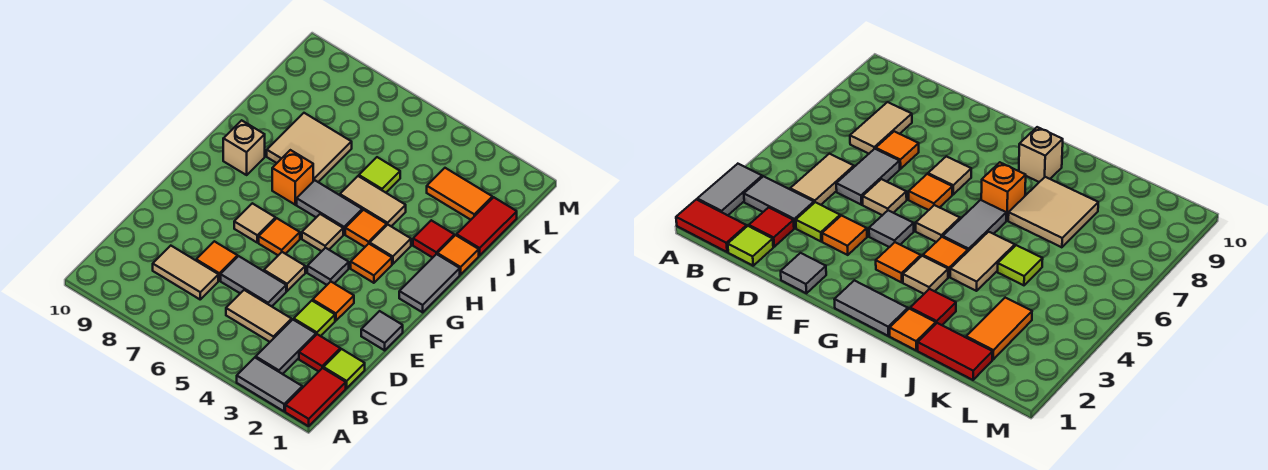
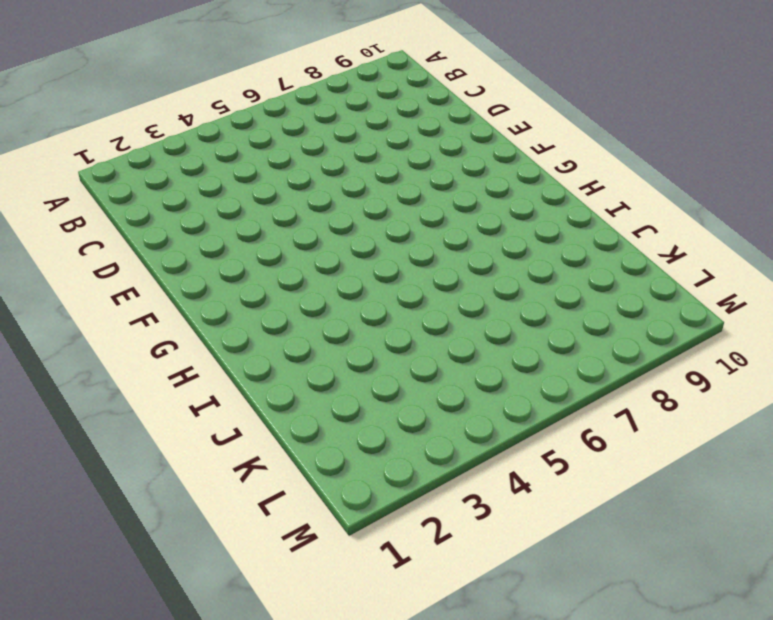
none -> red tile A1:B1 level 1
none -> grey tile A2:A3 level 1
none -> grey tile B3:C3 level 1
none -> lime tile C1 level 1

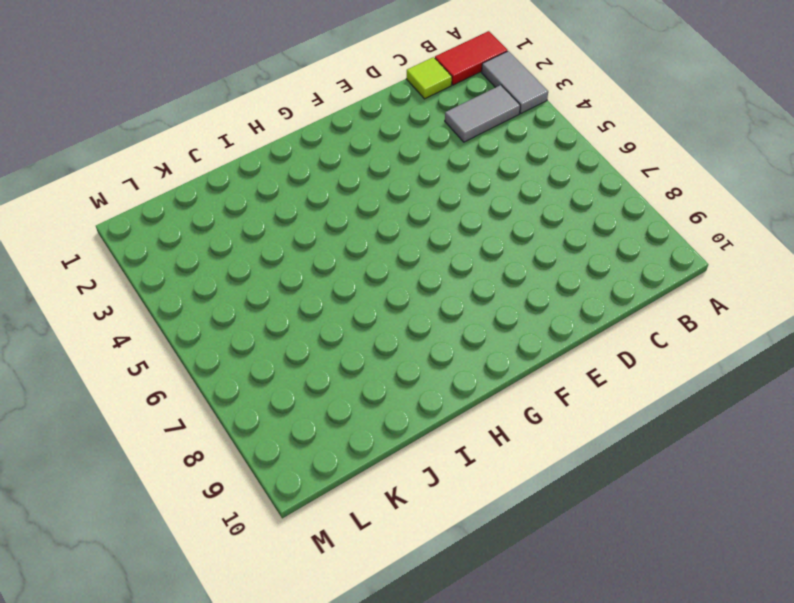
none -> red tile C2 level 1
none -> tan tile C4:C5 level 1
none -> tan tile C7:C8 level 1
none -> lime tile D3 level 1

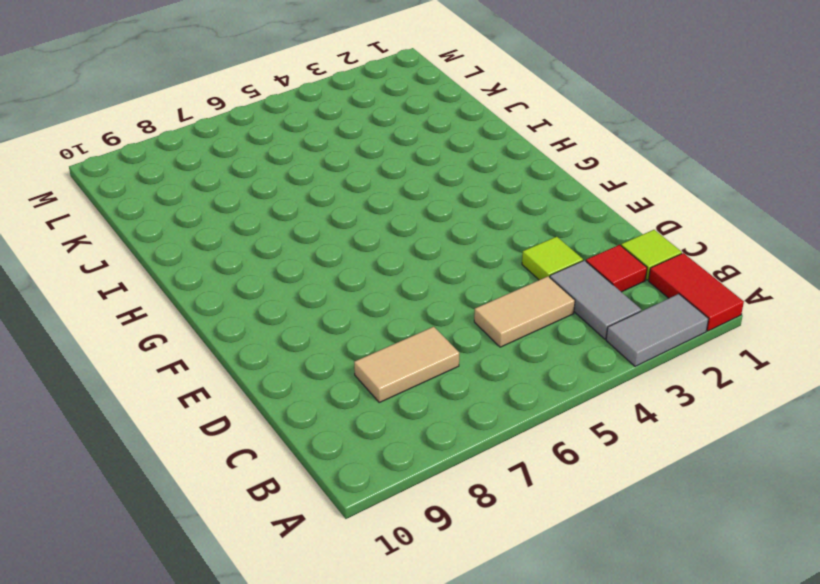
none -> grey tile D5:D6 level 1
none -> orange tile D7 level 1
none -> grey tile E1 level 1
none -> orange tile E3 level 1

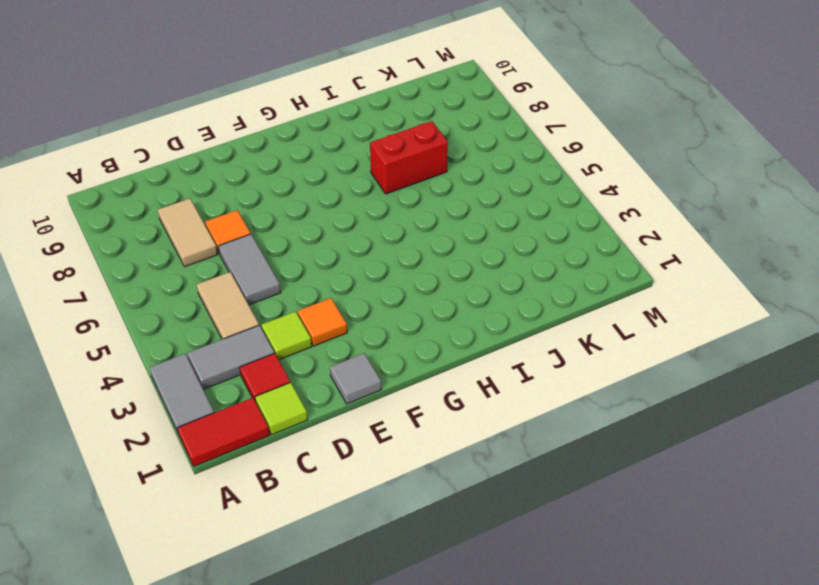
red brick I7:J7 level 1 -> tan tile I7:J8 level 1
none -> tan tile E5 level 1
none -> grey tile F4 level 1
none -> orange tile F6 level 1
none -> tan tile F7 level 1

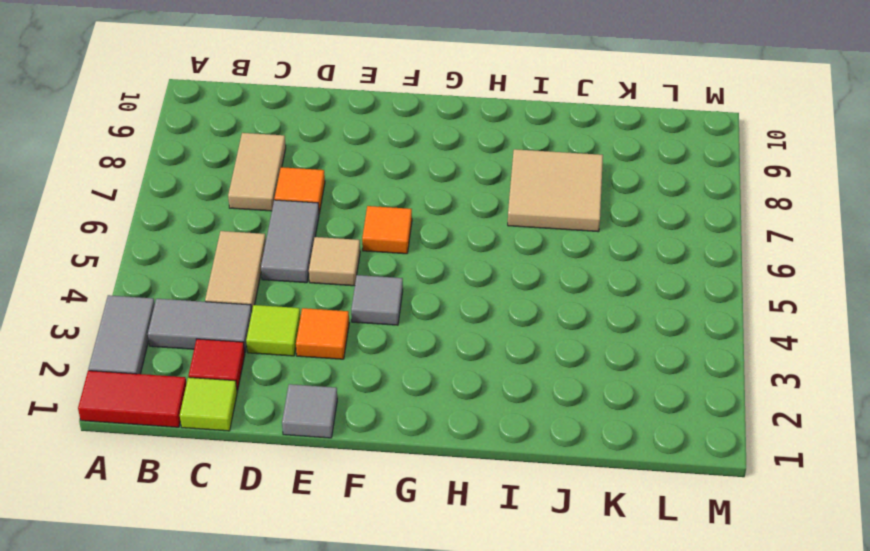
none -> tan tile F7 level 1
none -> grey tile G1:H1 level 1
none -> orange tile G3 level 1
none -> tan tile G5 level 1

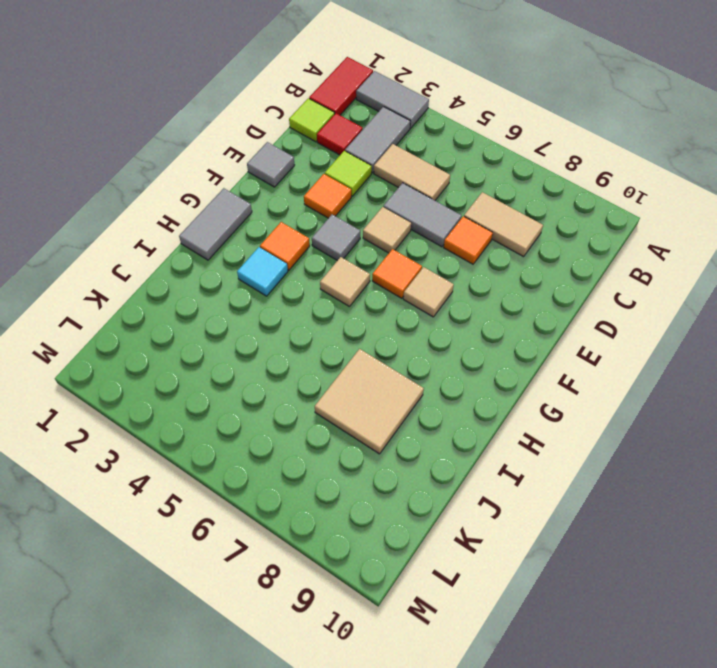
cyan tile H3 level 1 -> tan tile H3 level 1
none -> orange tile H4 level 1
none -> grey tile H5:H6 level 1
none -> orange brick H7 level 1
none -> tan brick H9 level 1

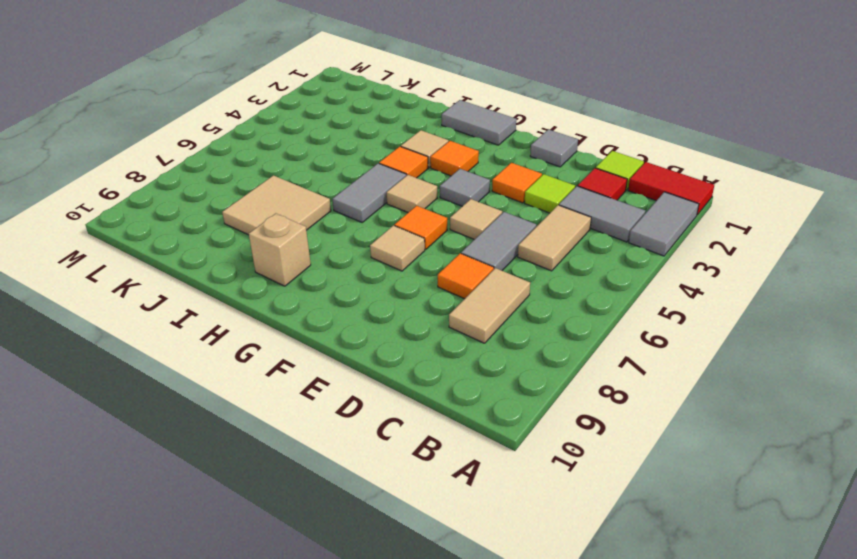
none -> orange brick H7 level 1
none -> orange tile I1 level 1
none -> red tile I2 level 1
none -> tan tile I4:I5 level 1

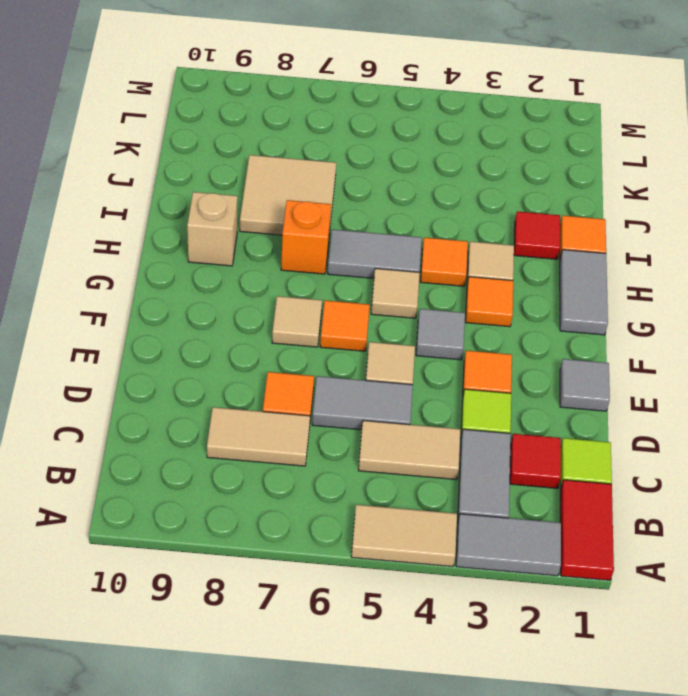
tan tile A4:A5 level 1 -> tan tile I4:I5 level 1
none -> red tile J1:K1 level 1
none -> lime tile J5 level 1
none -> orange tile K2:K3 level 1

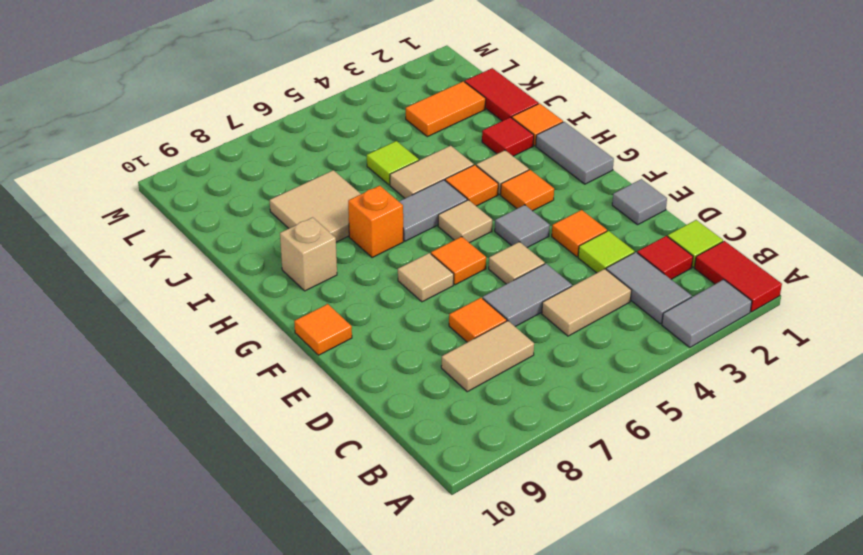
orange tile F10 level 1 -> none

